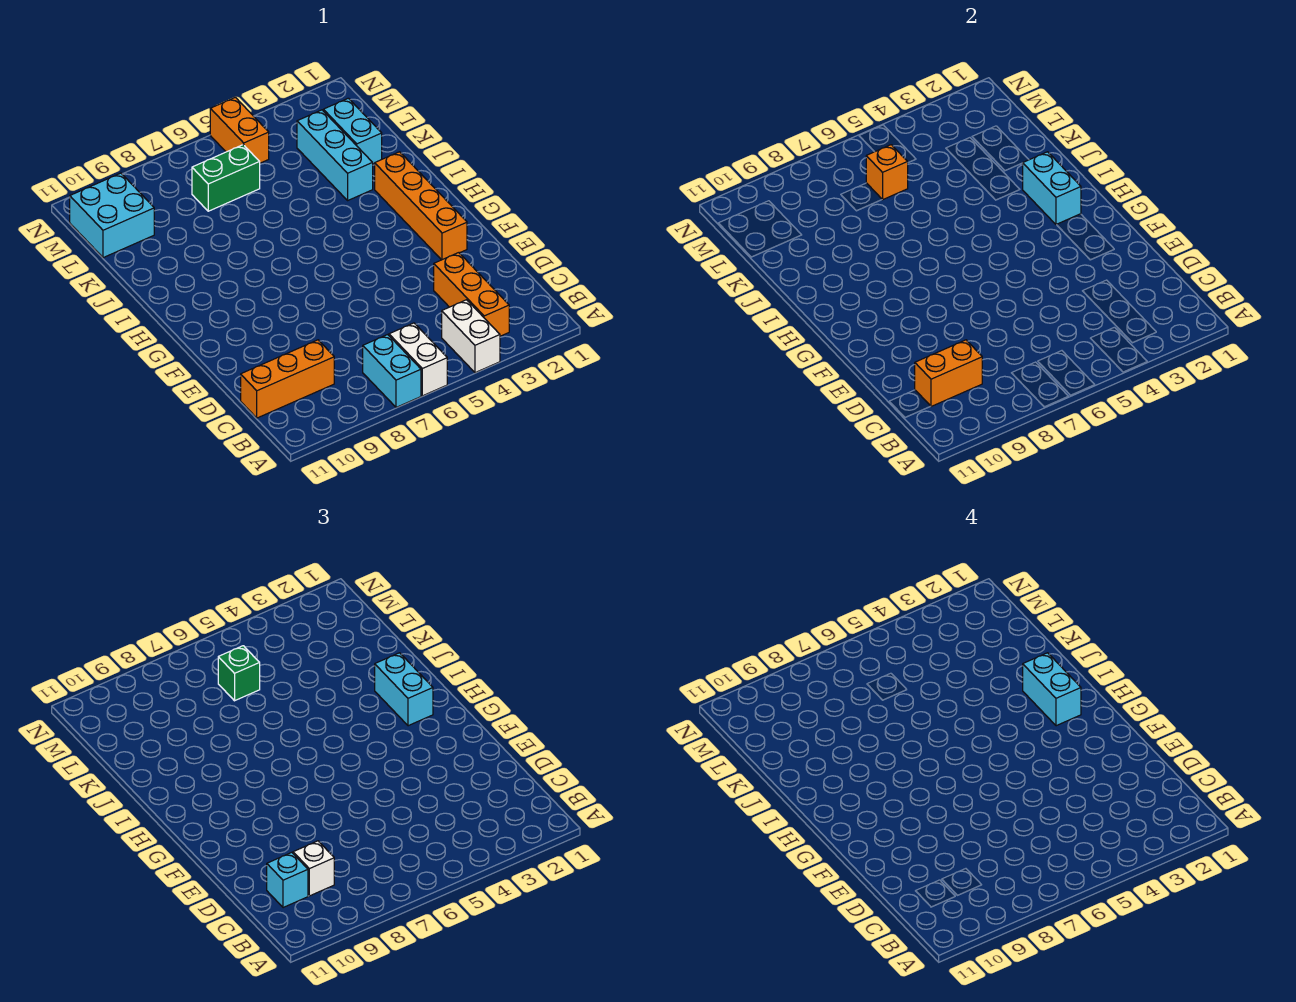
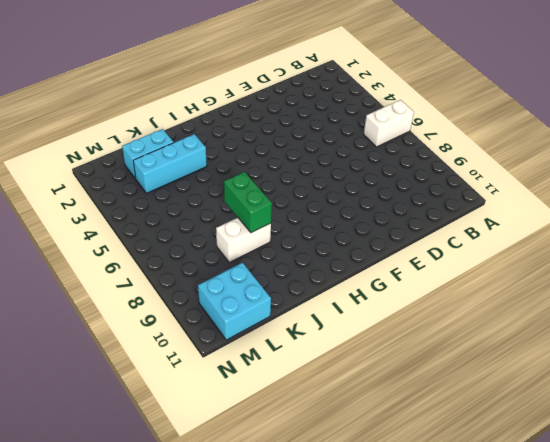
green brick J7:J8 level 2 -> green brick L6:L7 level 1
white brick J8:K8 level 1 -> white brick A4:B4 level 1
none -> cyan brick A7:B7 level 1
none -> orange brick B3:D3 level 1
none -> orange brick C9:C11 level 1

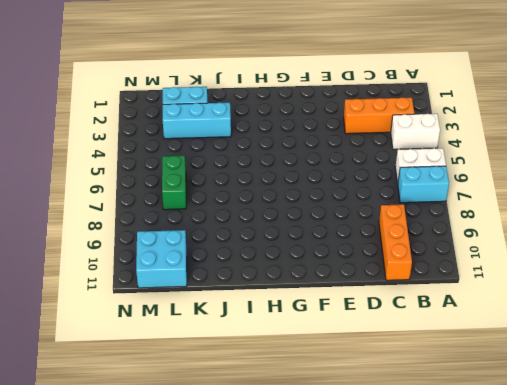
none -> orange brick F2:I2 level 1
none -> orange brick M5:N5 level 1
none -> orange brick C9:C10 level 2

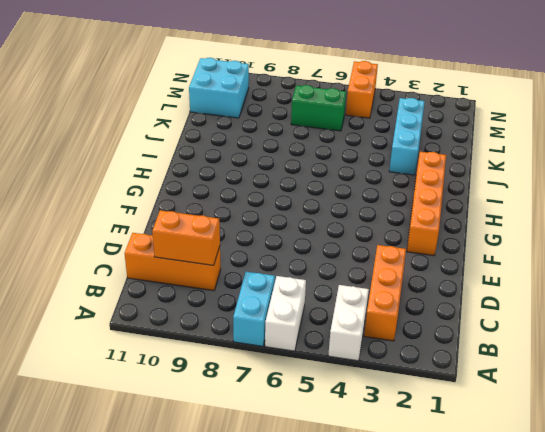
none -> cyan brick K2:L2 level 1
none -> cyan brick H2:I2 level 2
none -> orange brick L6 level 2

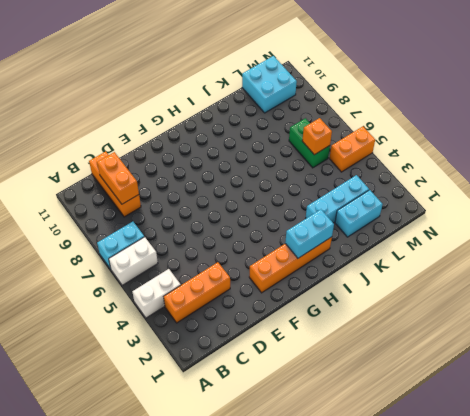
none -> white brick C9 level 3
none -> cyan brick C10 level 3
none -> cyan brick H2:I2 level 3

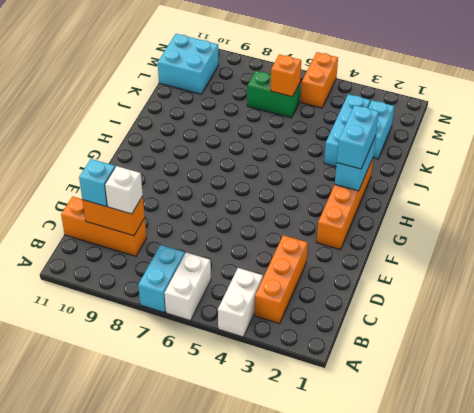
none -> green brick L6 level 3
none -> cyan brick H2:I2 level 4

